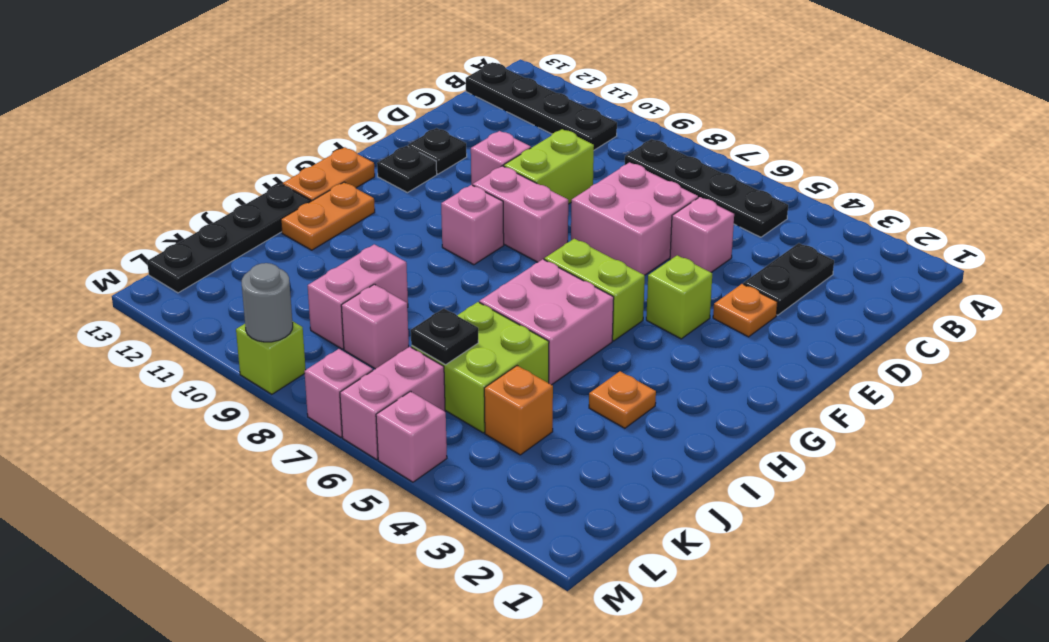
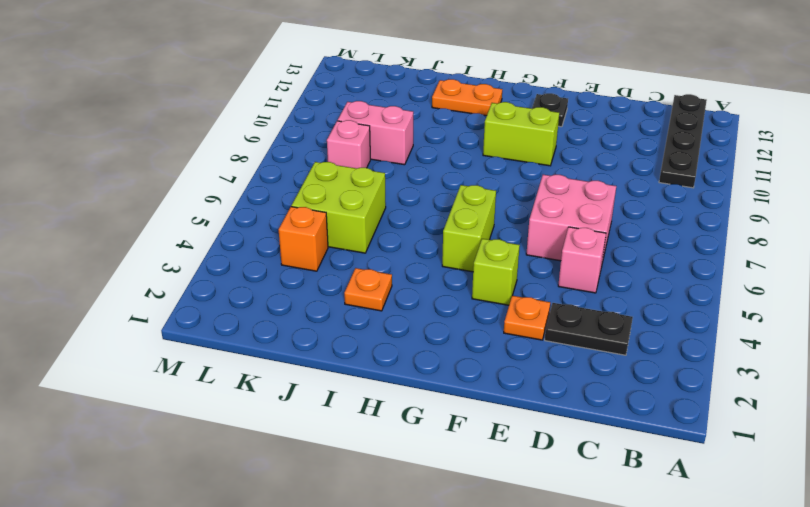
lime brick F10:G10 level 1 -> lime brick D9:E9 level 1
none -> black plate B5:B8 level 1
none -> pink brick E10 level 1
none -> black plate E12 level 1

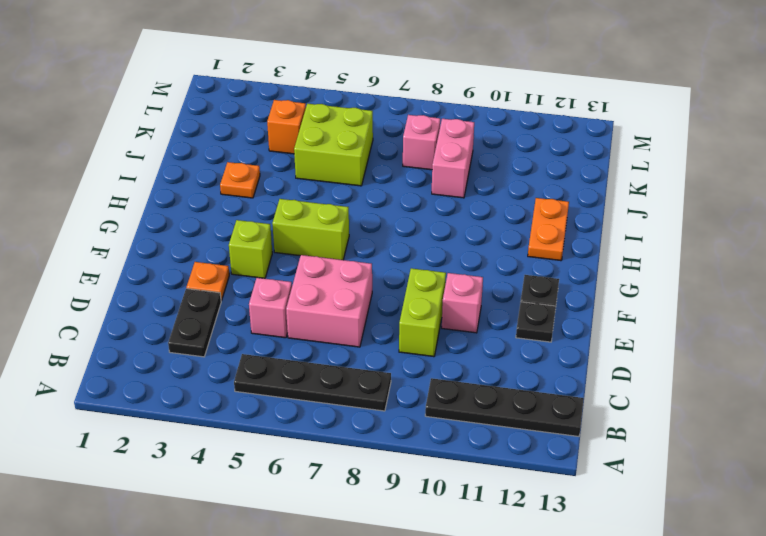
none -> pink brick F8:F9 level 1
none -> pink brick G9 level 1
none -> orange plate G13:H13 level 1

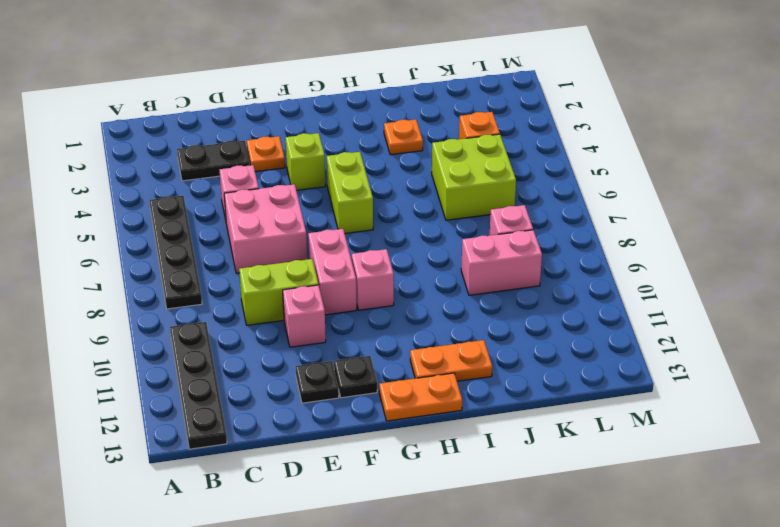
none -> pink brick H5:I6 level 1
none -> black plate I13:L13 level 1
none -> pink brick L6:M6 level 1

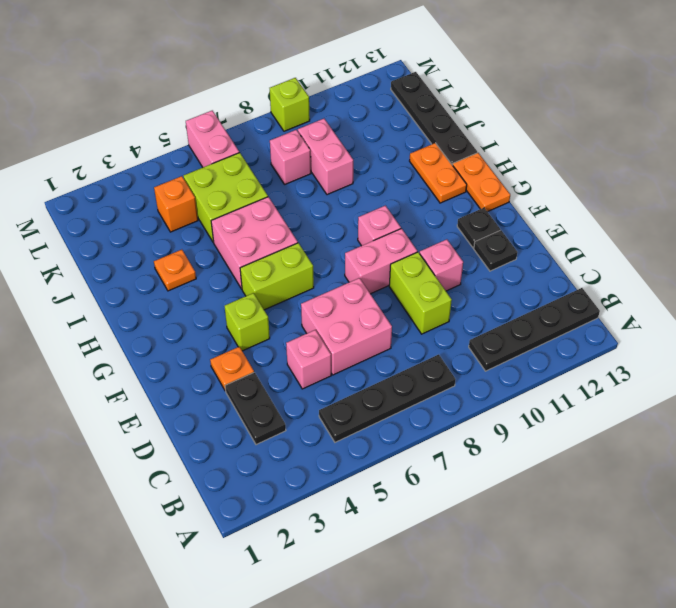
none -> pink brick M5 level 1
none -> pink brick M7 level 1
none -> black plate K6 level 2

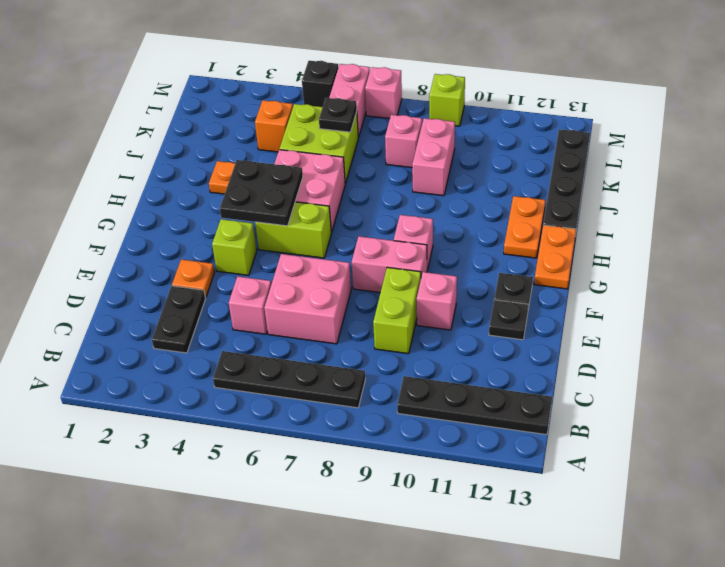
black plate G4:H5 level 2 -> none
black brick M5 level 1 -> pink brick M5 level 1
none -> grey round brick M9 level 2

